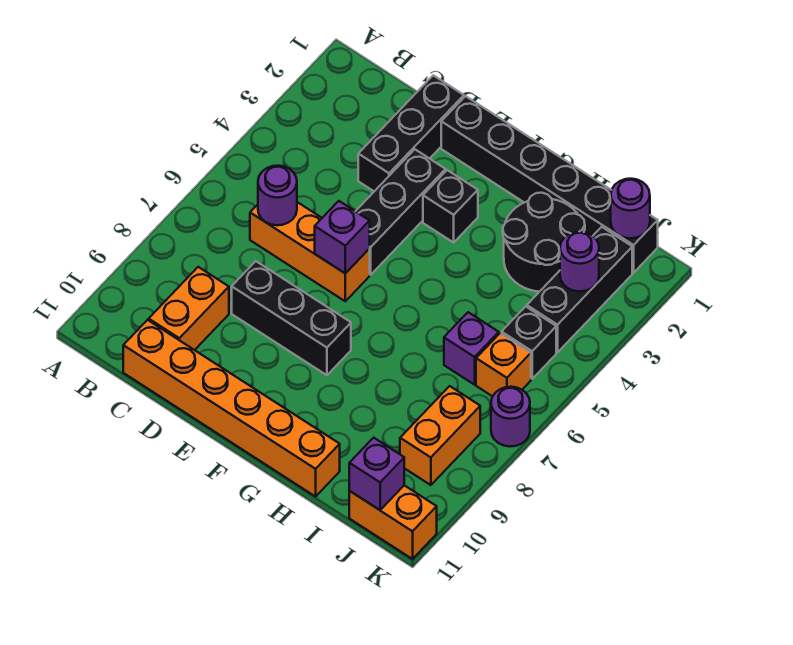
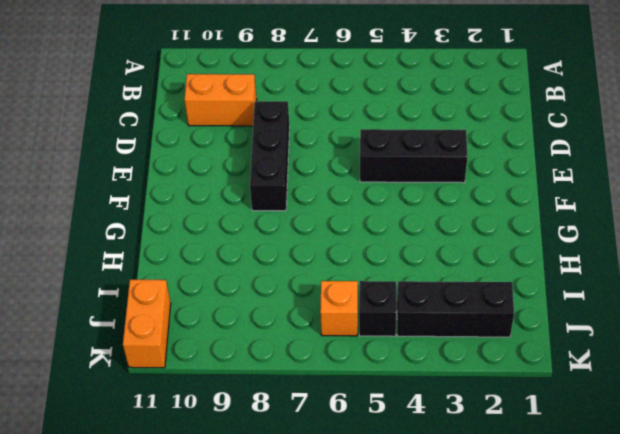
none -> orange brick C6:E6 level 1
none -> orange brick C11:H11 level 1
none -> black brick D1:D3 level 1

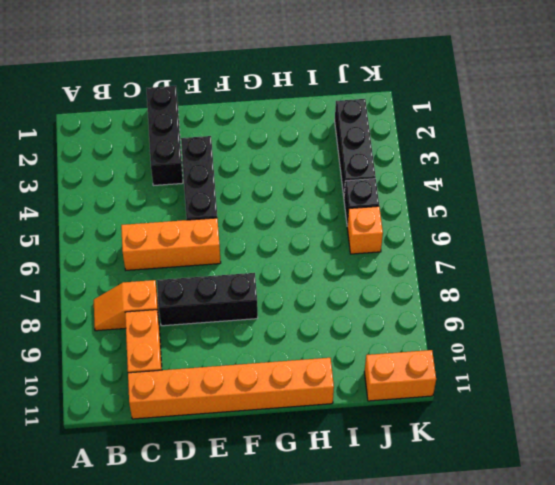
orange slope B8:C8 level 1 top C -> none
none -> black brick E1:J1 level 1
none -> black brick F3 level 1
none -> black round brick H2:I3 level 1

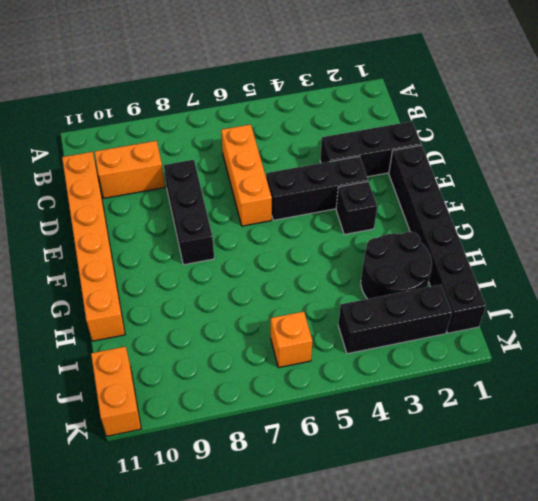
none -> purple brick I6 level 1
none -> black brick J5 level 1
none -> orange brick J8:J9 level 1

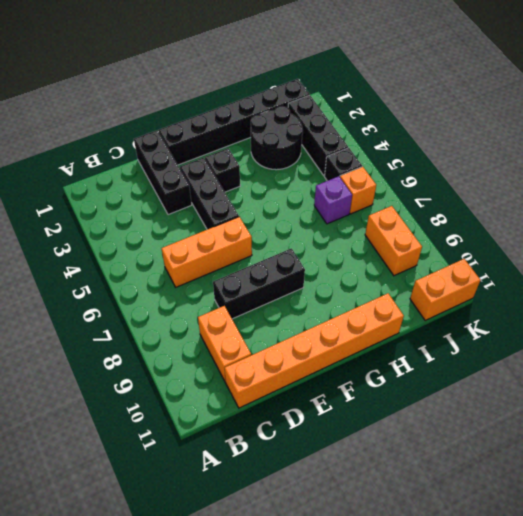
none -> purple round brick K7 level 1
none -> purple round brick C6 level 2
none -> purple brick E6 level 2

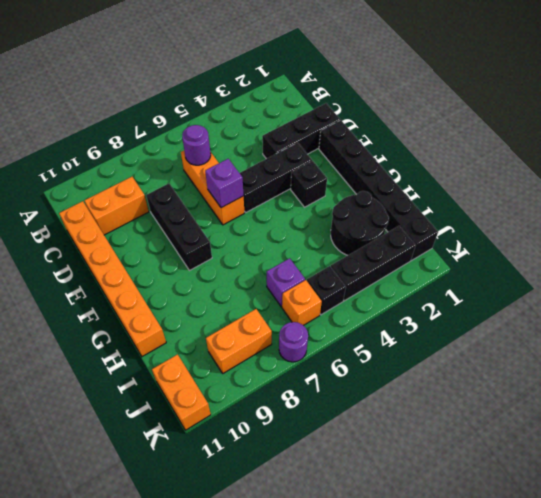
none -> purple round brick J1 level 2
none -> purple round brick J3 level 2
none -> purple brick J11 level 2

